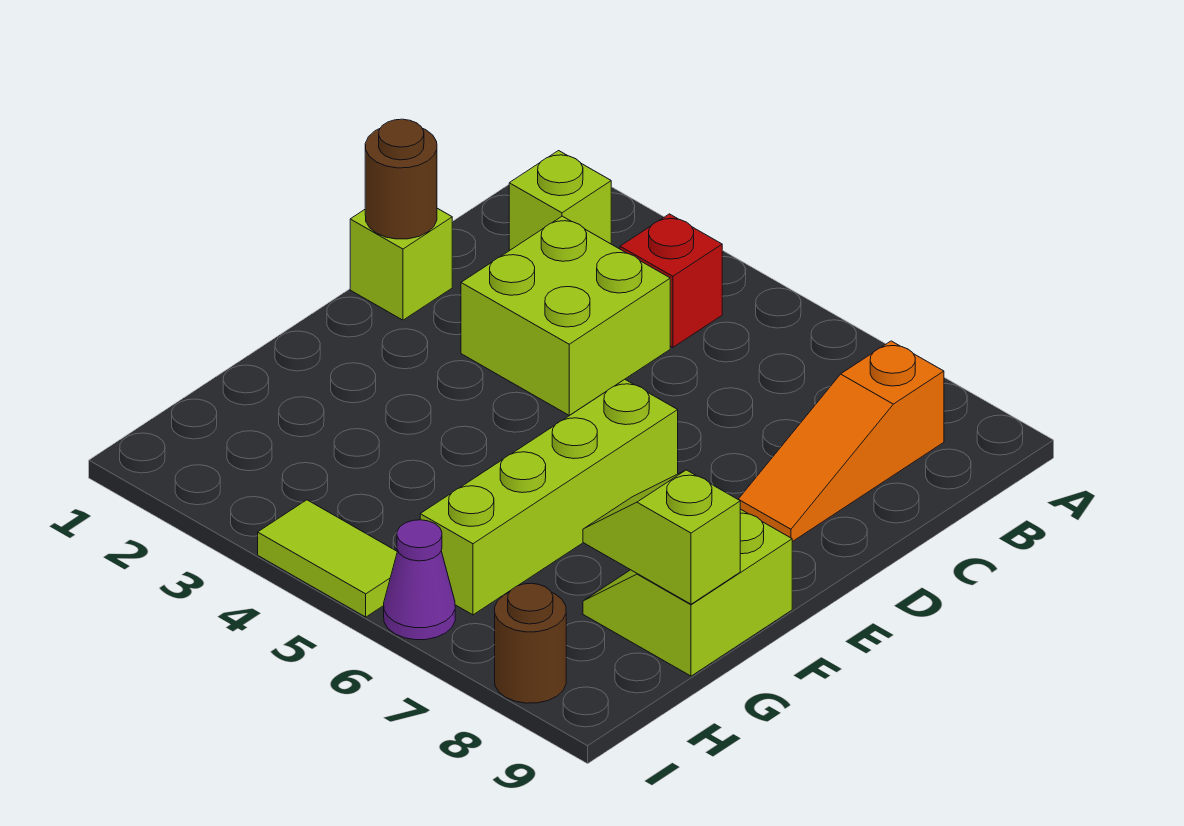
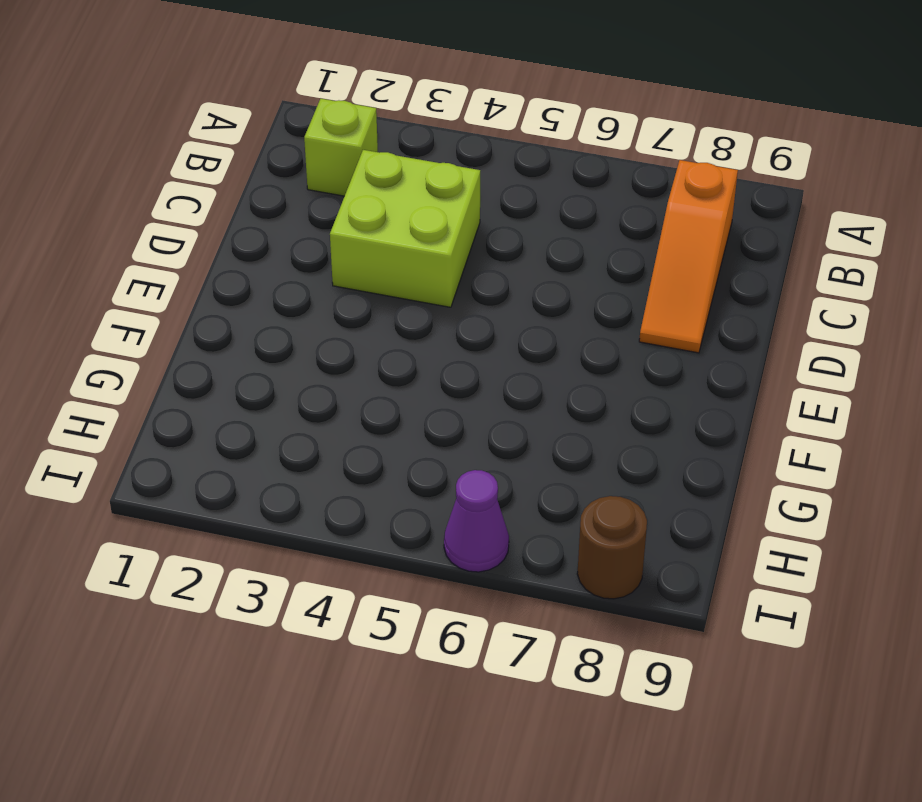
none -> red brick B4 level 1
none -> lime brick D1 level 1
none -> lime brick E6:H6 level 1

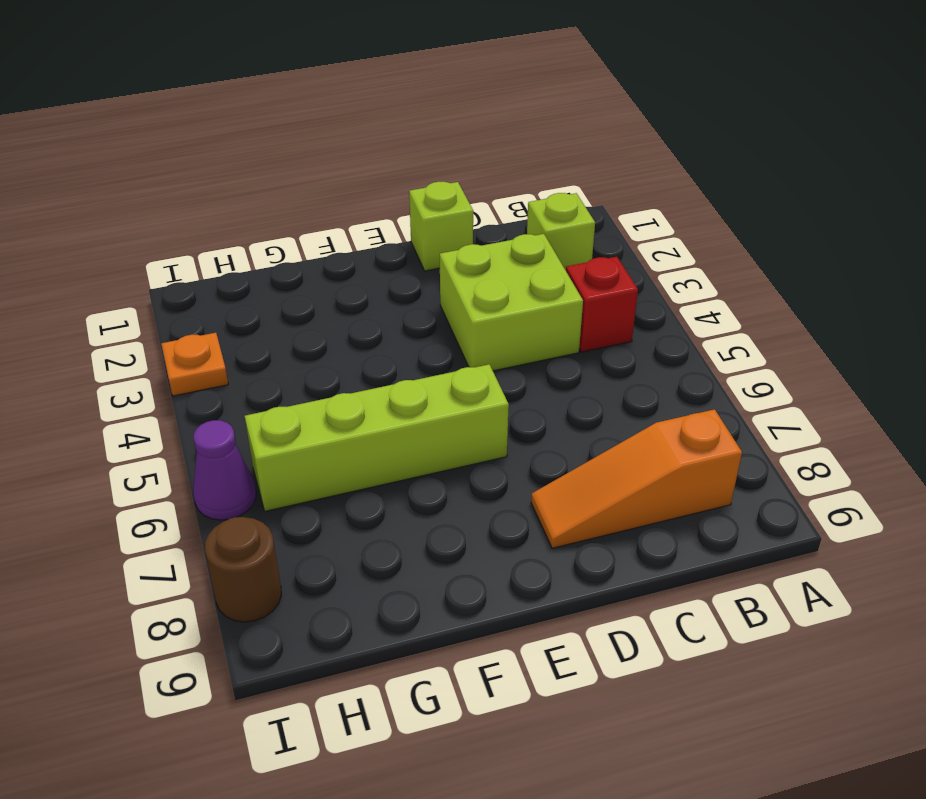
orange plate I3 level 1 -> none
none -> lime slope F8:G9 level 1 top 9
none -> lime tile I4:I5 level 1
none -> brown round brick D1 level 2

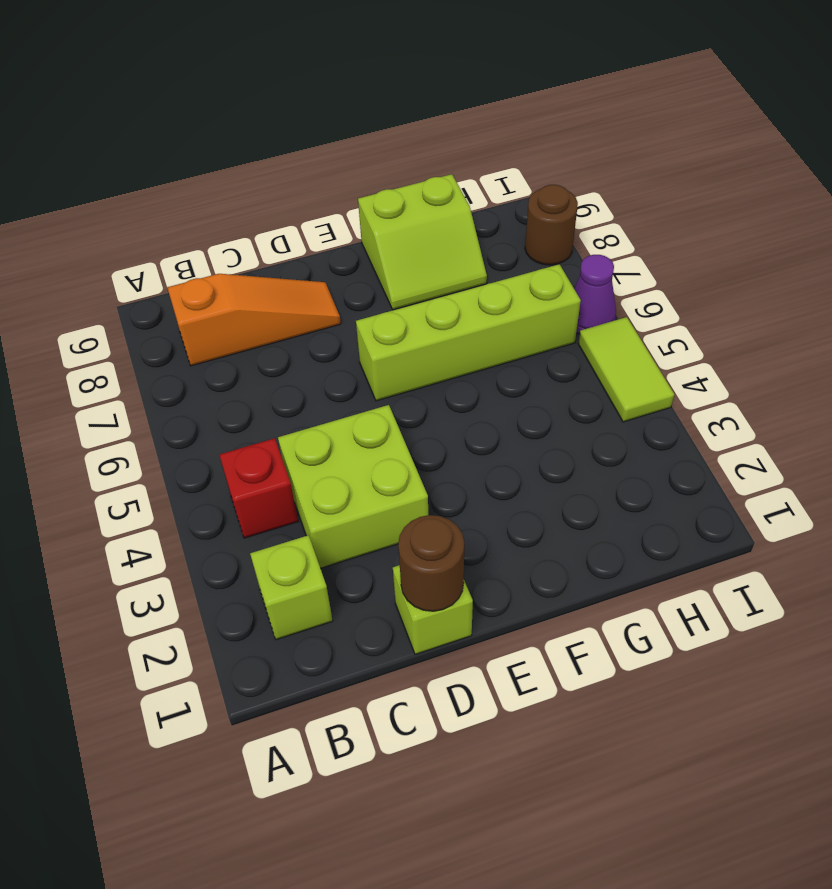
none -> lime slope G8:G9 level 2 top 9

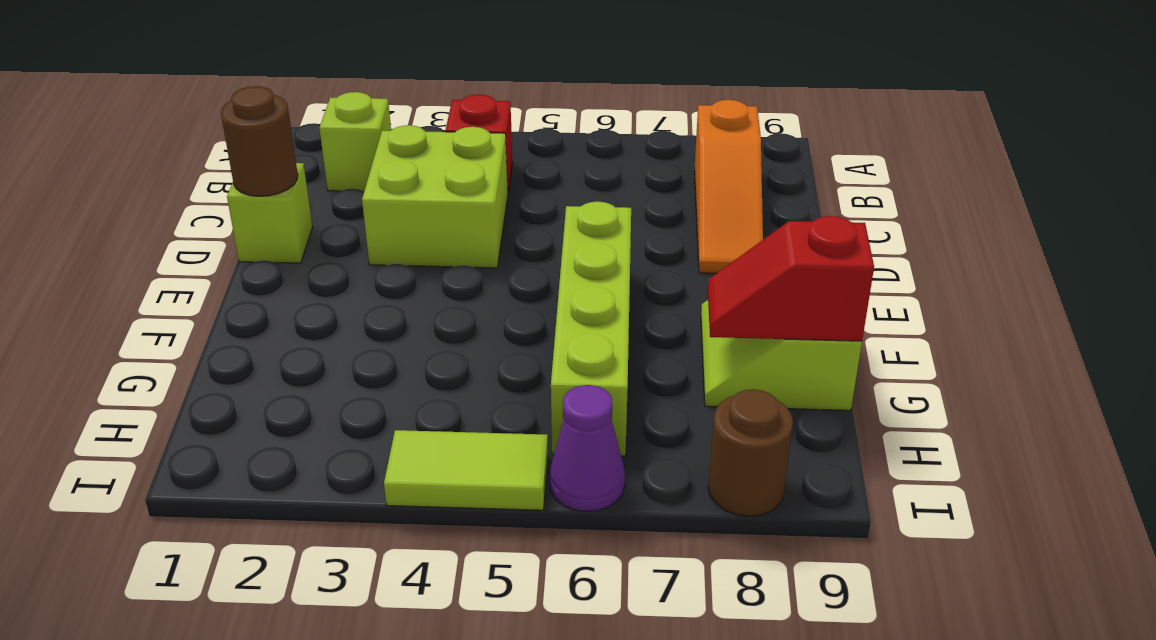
red slope G8:G9 level 2 top 9 -> lime slope G8:G9 level 2 top 9

